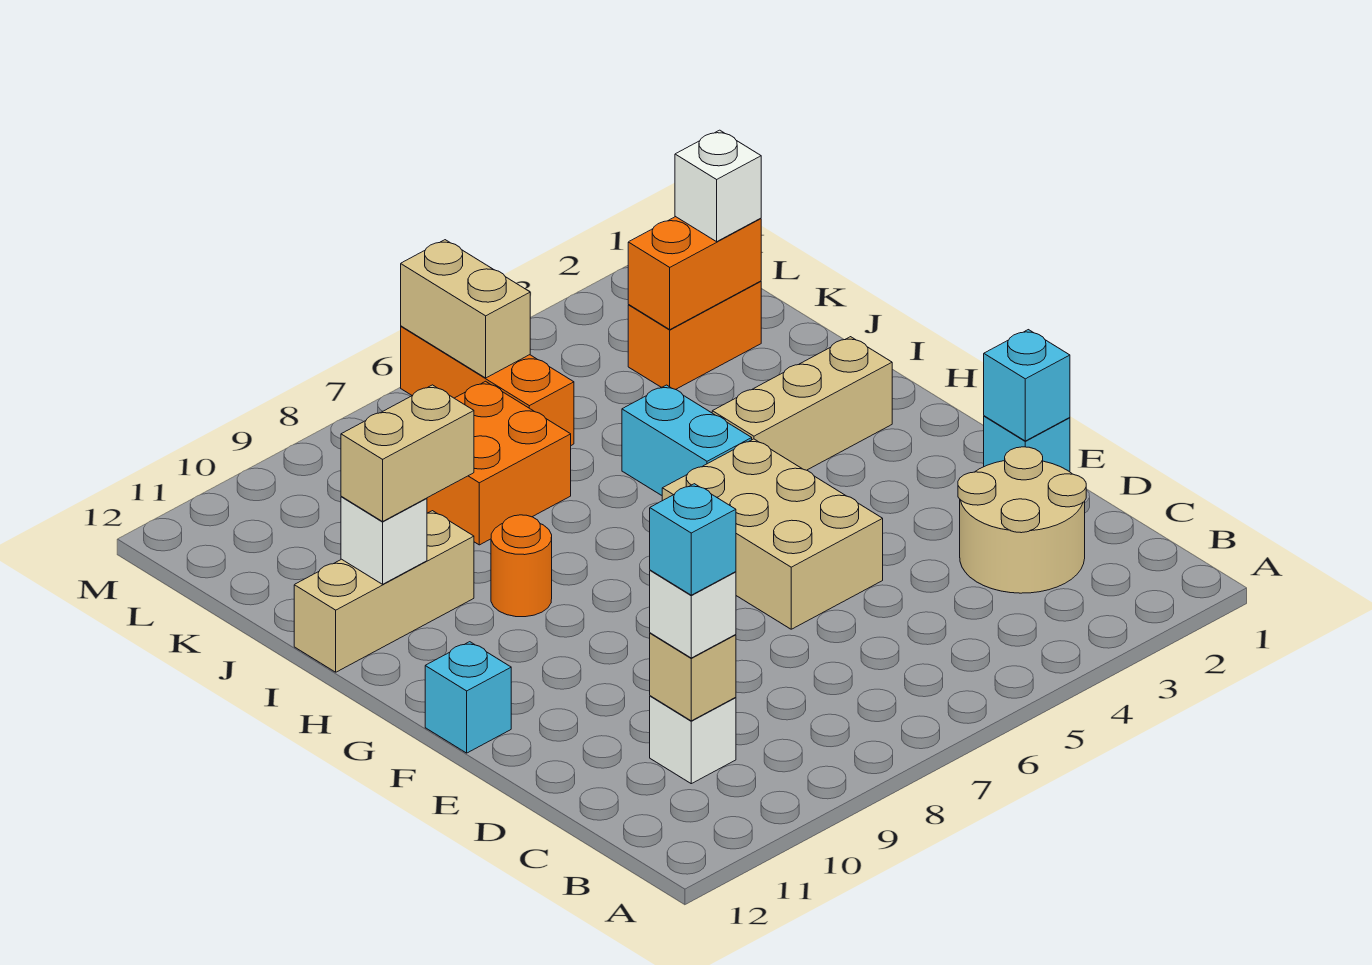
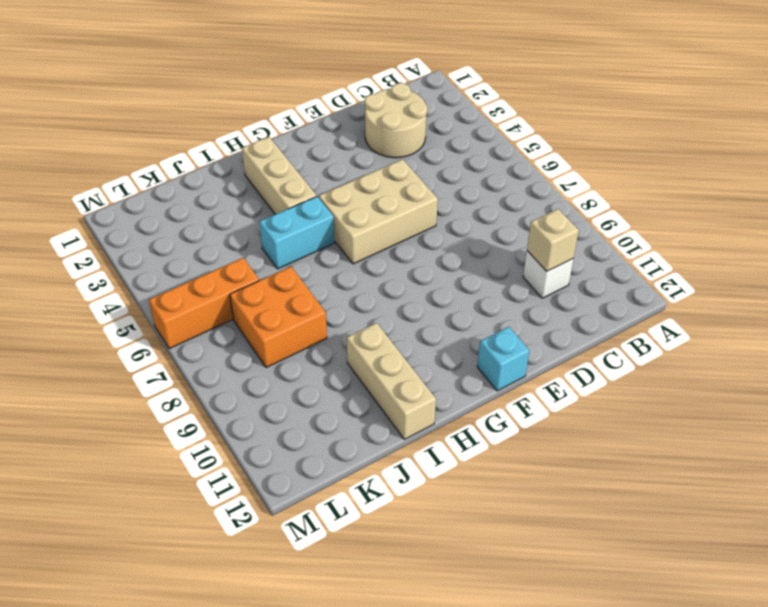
none -> cyan brick E1 level 1
none -> orange round brick H9 level 1
none -> orange brick K2:K3 level 1

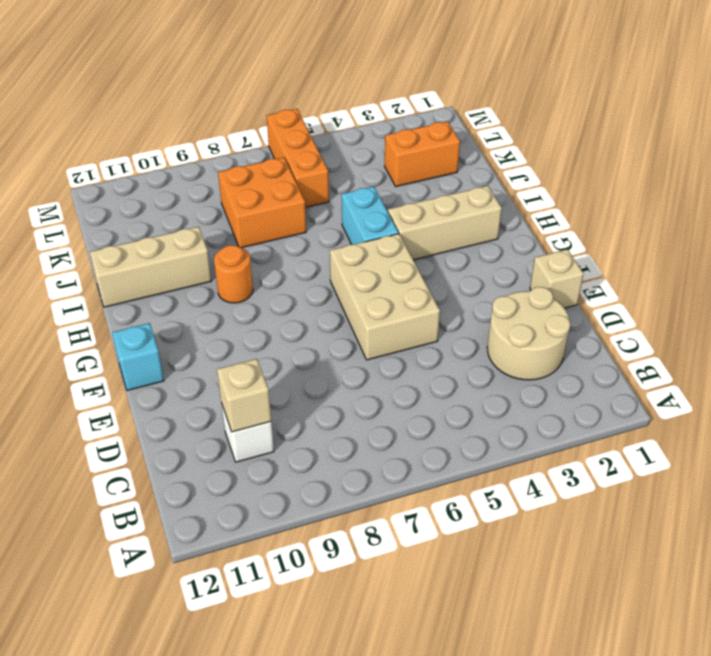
tan brick E1 level 1 -> cyan brick E1 level 1
none -> cyan brick E1 level 2
none -> white brick I11 level 2
none -> orange brick K2:K3 level 2

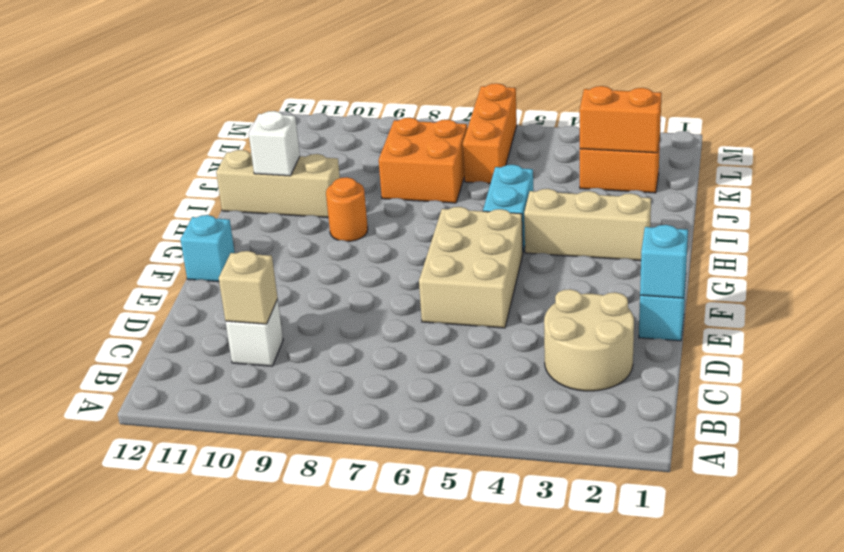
none -> tan brick L6:M6 level 2
none -> white brick C10 level 3
none -> tan brick I10:I11 level 3

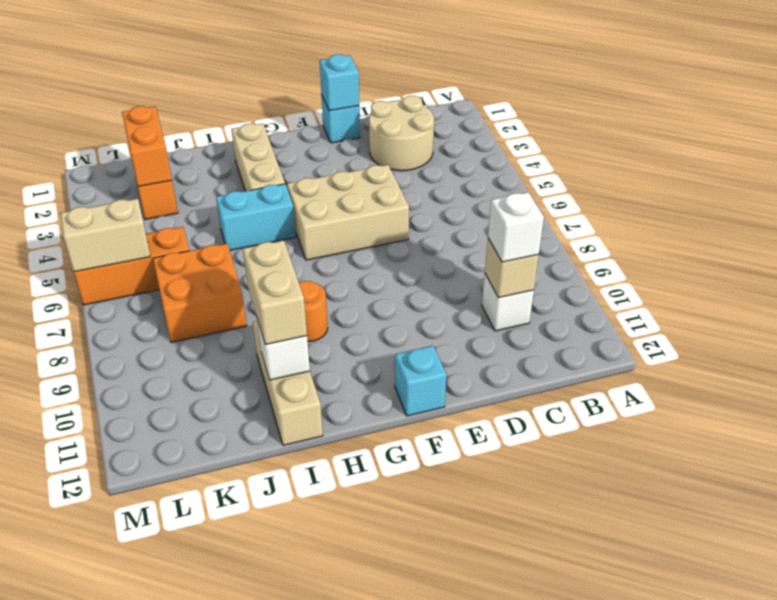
none -> white brick K2 level 3
none -> cyan brick C10 level 4

